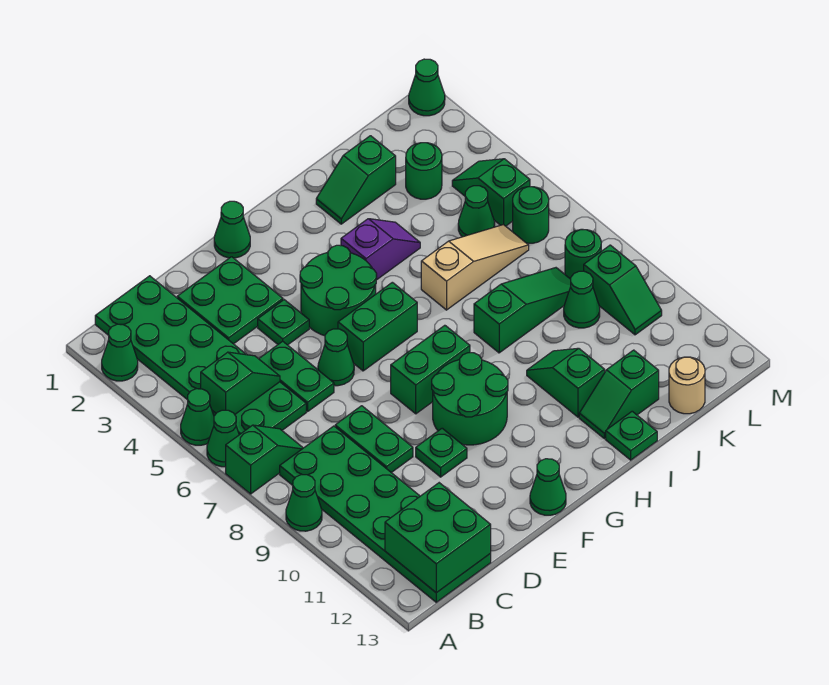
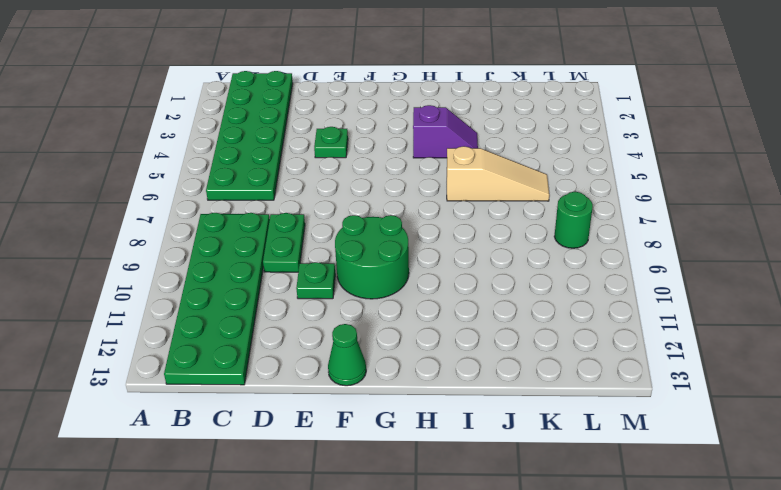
none -> green cone A2 level 1
none -> green cone A5 level 1
none -> green cone A6 level 1
none -> green slope A7:B7 level 1 top A

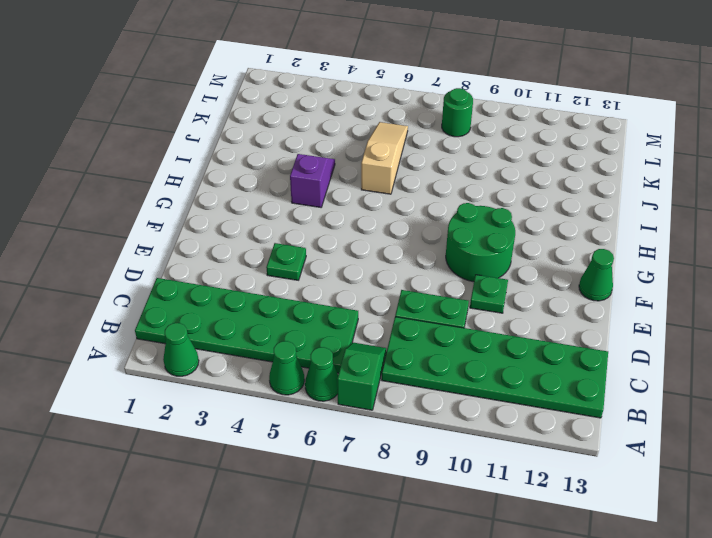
none -> green cone A9 level 1
none -> green plate D2:E3 level 1
none -> green plate D5:D6 level 1
none -> green cone E6 level 1

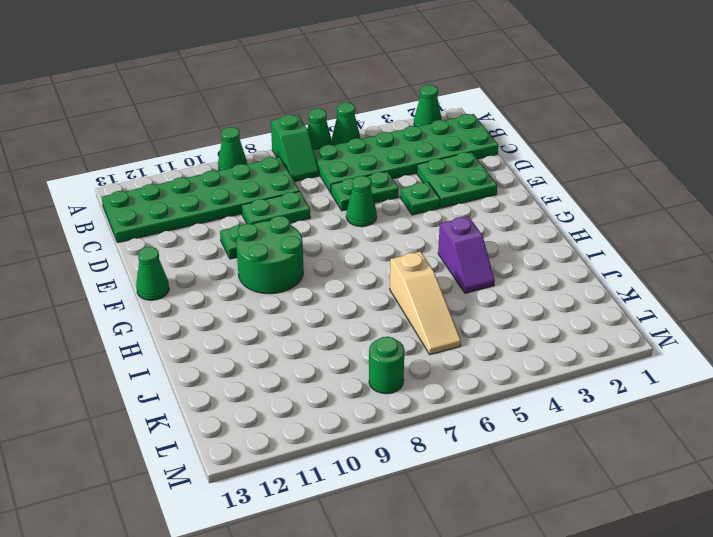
none -> green cone F1 level 1
none -> green round brick F4:G5 level 1
none -> green brick F6:G6 level 1
none -> green brick F8:G8 level 1

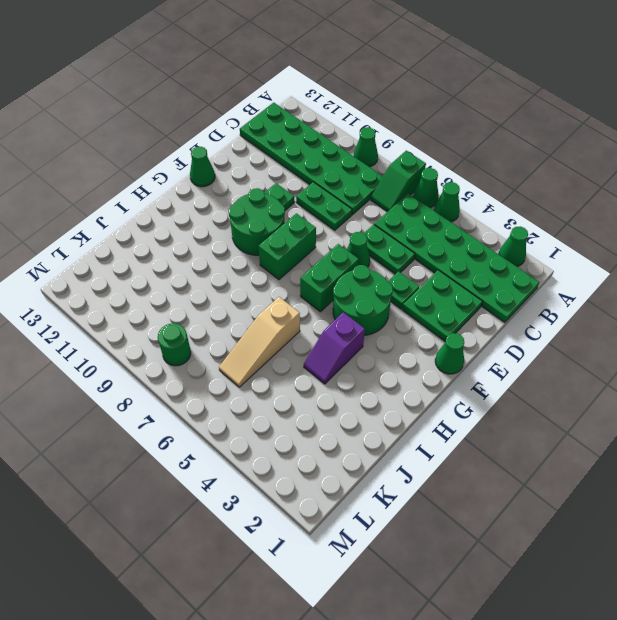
none -> green slope I2:J2 level 1 top J
none -> green slope I8:K8 level 1 top I
none -> green slope I10:I11 level 1 top 11
none -> green slope I12:J12 level 1 top J

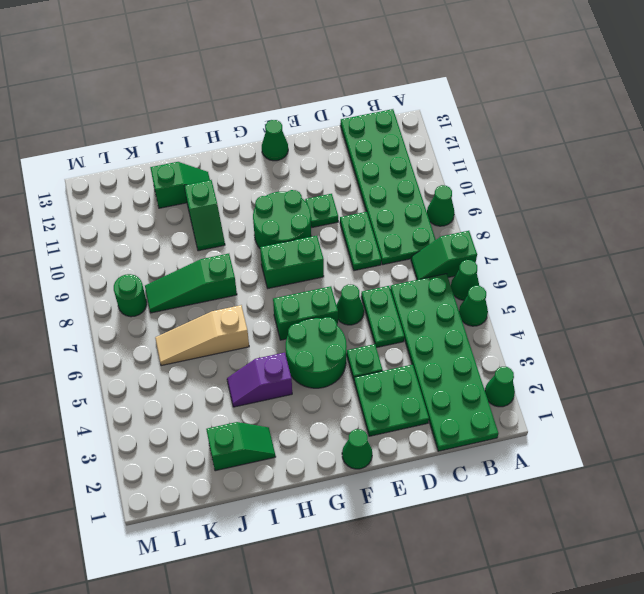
none -> green plate I13 level 1
none -> green round brick K3 level 1
none -> green cone K5 level 1
none -> green cone K9 level 1

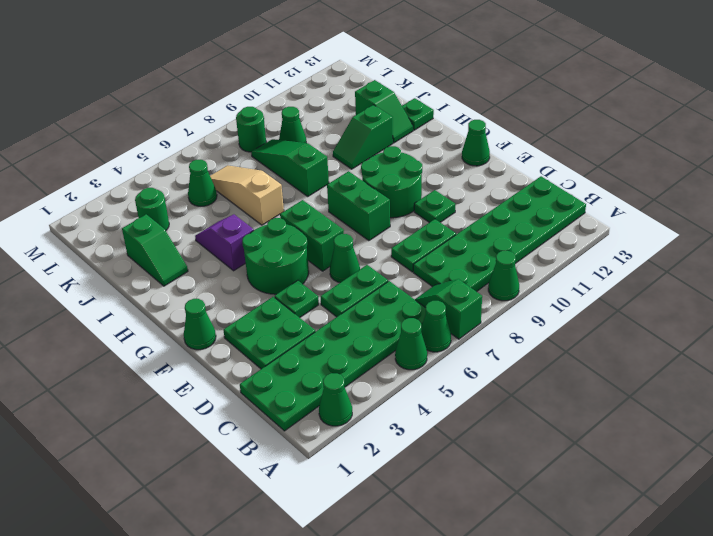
none -> tan round brick K13 level 1
none -> green slope L4:L5 level 1 top 5
none -> green round brick L6 level 1
none -> green slope L9:L10 level 1 top 9

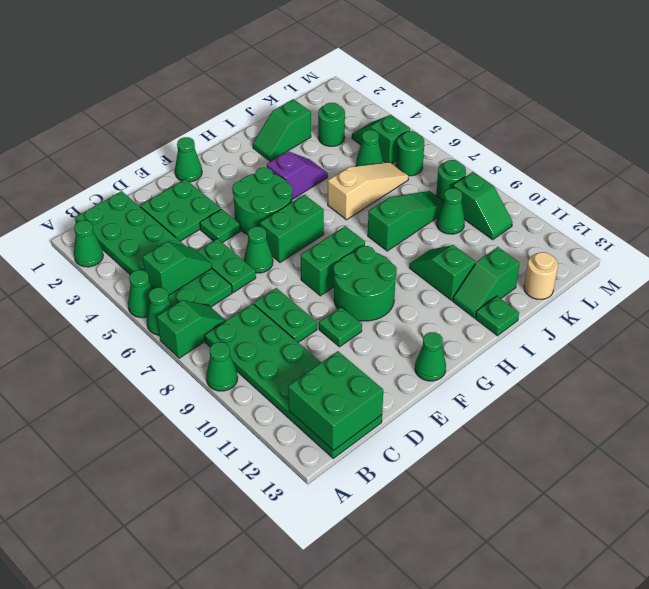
none -> green cone M1 level 1

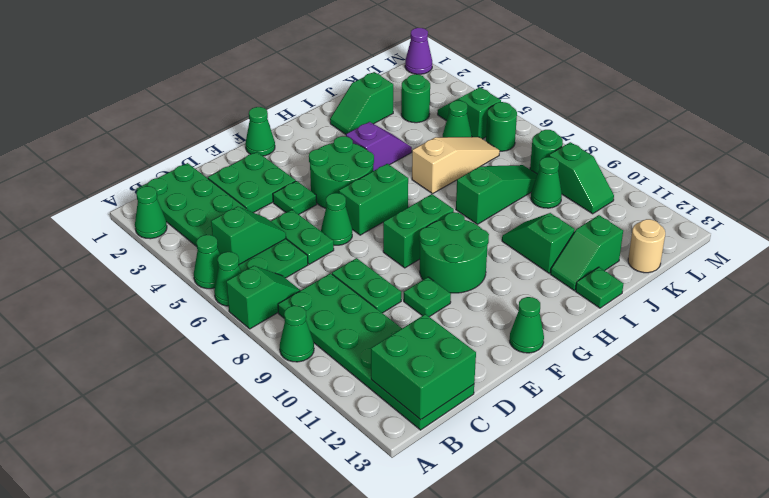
purple cone M1 level 1 -> green cone M1 level 1

